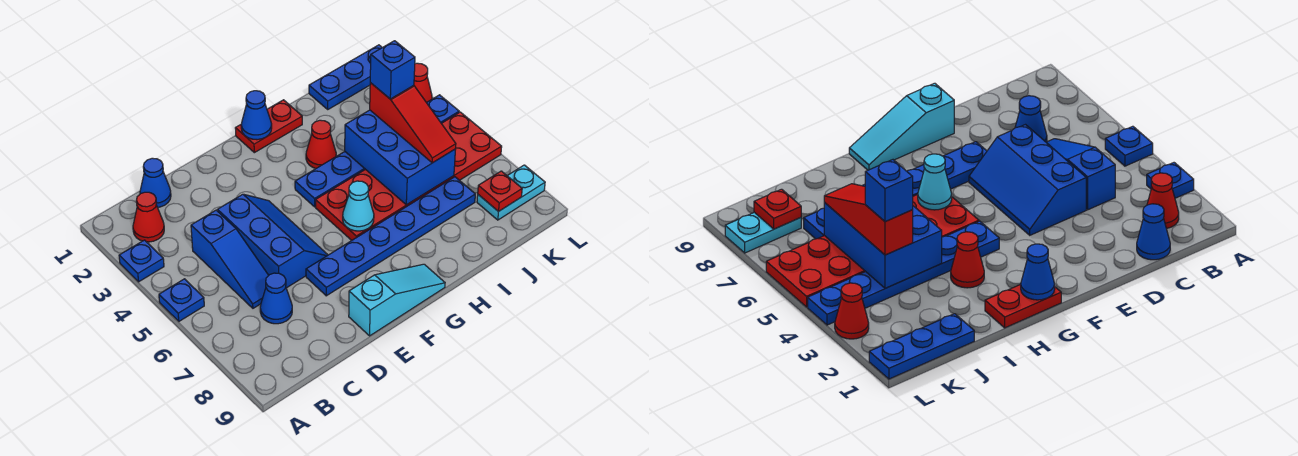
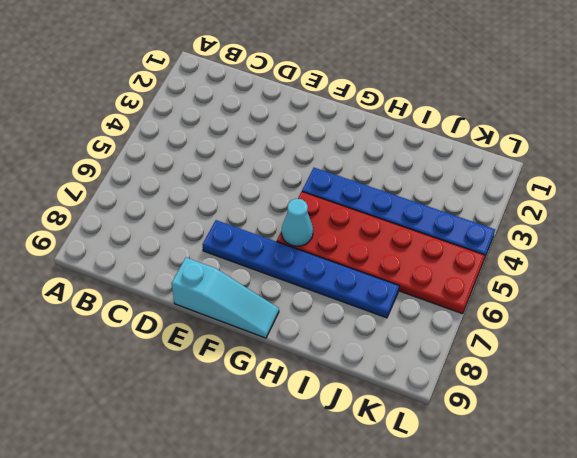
none -> blue plate A3 level 1
none -> blue plate A5 level 1
none -> red cone B2 level 1

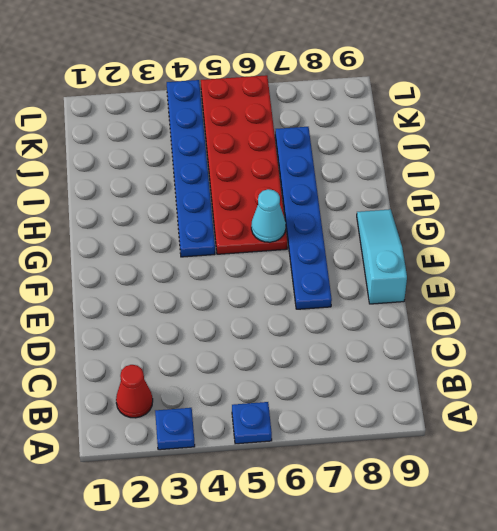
none -> blue cone C1 level 1
none -> blue slope C4:C6 level 1 top 4
none -> blue cone C7 level 1

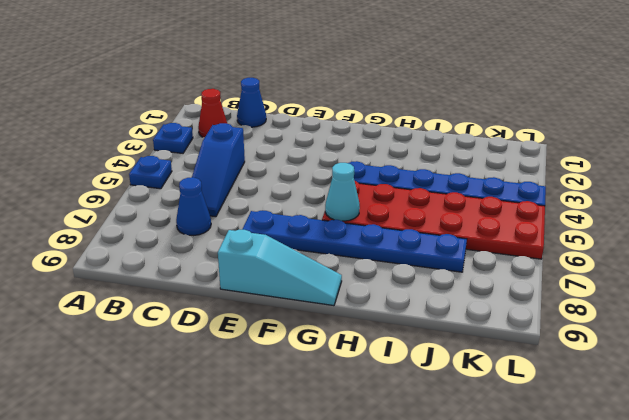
none -> blue slope D4:E6 level 1 top D
none -> red plate G1:H1 level 1
none -> red cone H3 level 1

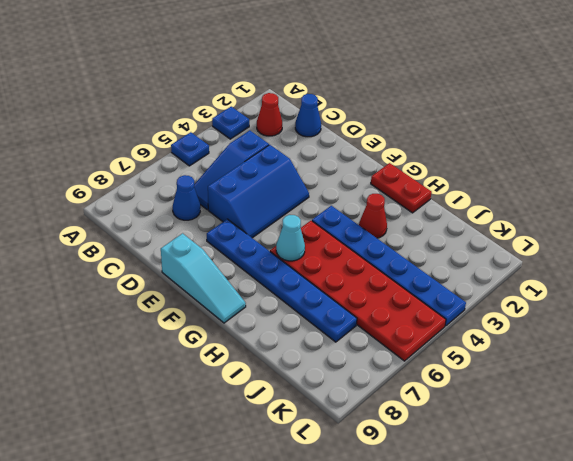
none -> blue plate J1:L1 level 1
none -> cyan plate K8:L8 level 1
none -> red cone L3 level 1

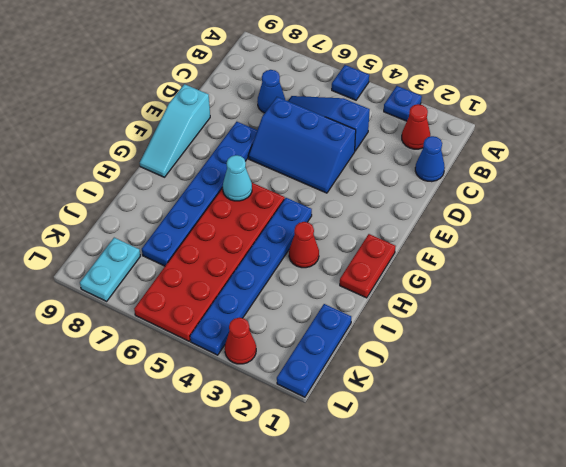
none -> blue cone G1 level 2
none -> blue brick I4:J6 level 2
none -> red plate K8 level 2

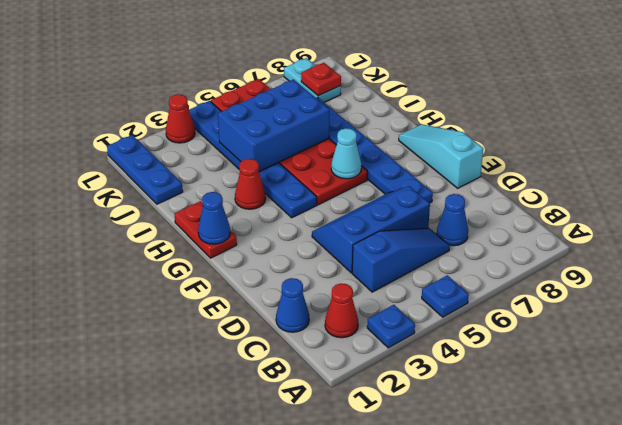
none -> red slope J4:J6 level 3 top 4
none -> blue brick J4 level 4

